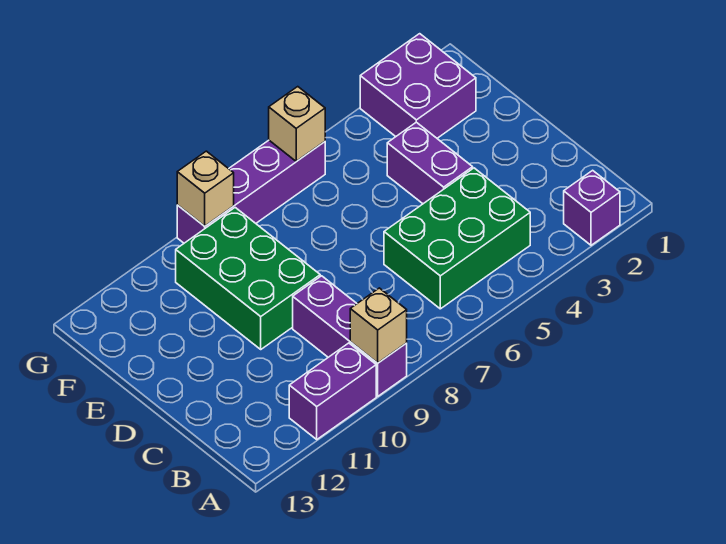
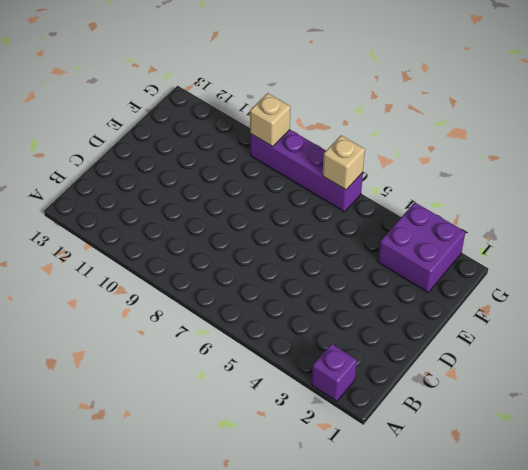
none -> purple brick A9:C9 level 1
none -> purple brick A10:A11 level 1

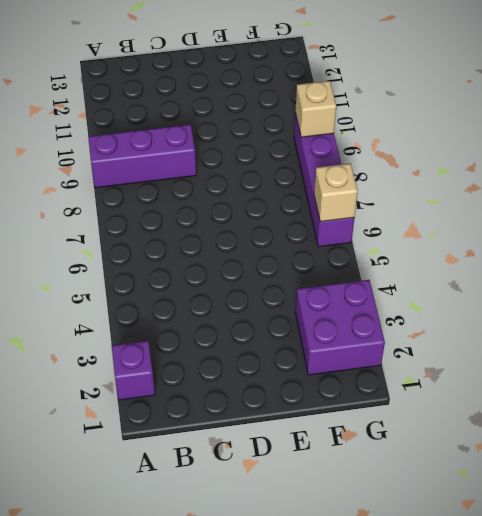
none -> purple brick A10:A11 level 1
none -> green brick B4:C6 level 1

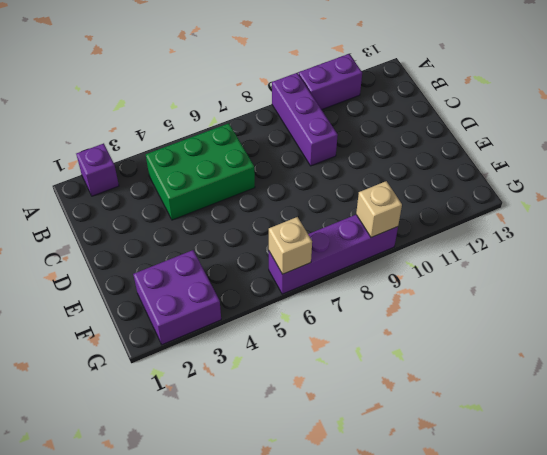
none -> purple brick D4:E4 level 1
none -> green brick D9:F10 level 1

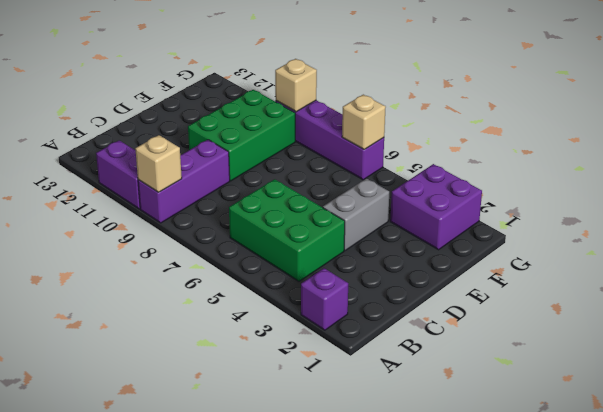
grey brick D4:E4 level 1 -> purple brick D4:E4 level 1

